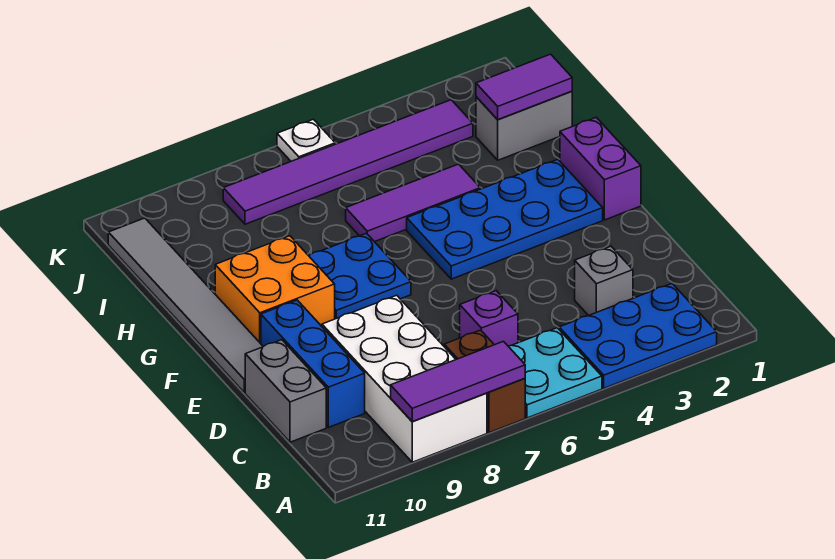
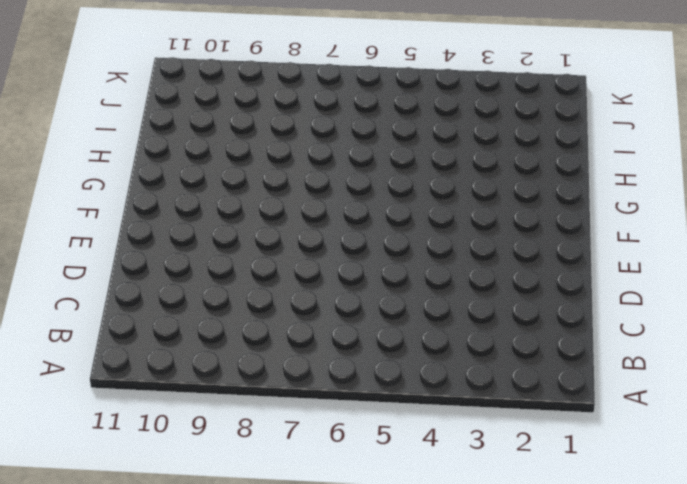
none -> blue plate A2:B4 level 1
none -> cyan plate A5:B6 level 1
none -> brown brick A7:B7 level 1

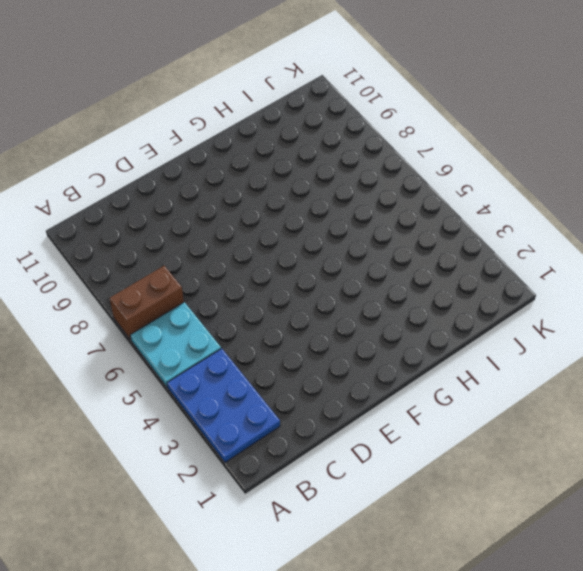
none -> white brick A8:D9 level 1
none -> grey brick C3 level 1
none -> purple brick C6 level 1

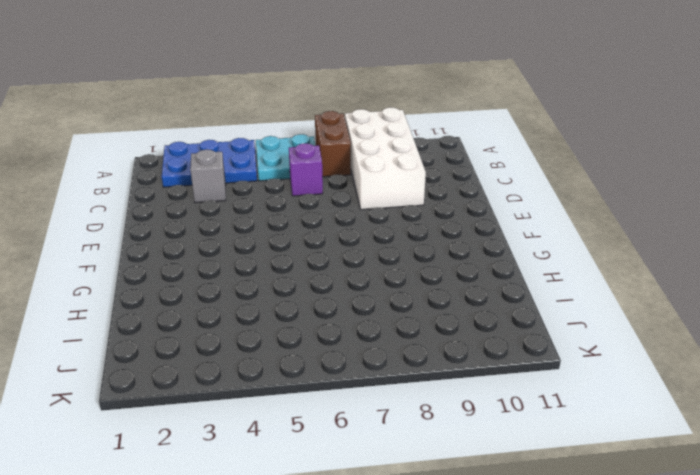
none -> blue brick C10:E10 level 1
none -> grey brick C11:D11 level 1
none -> grey tile E11:J11 level 1

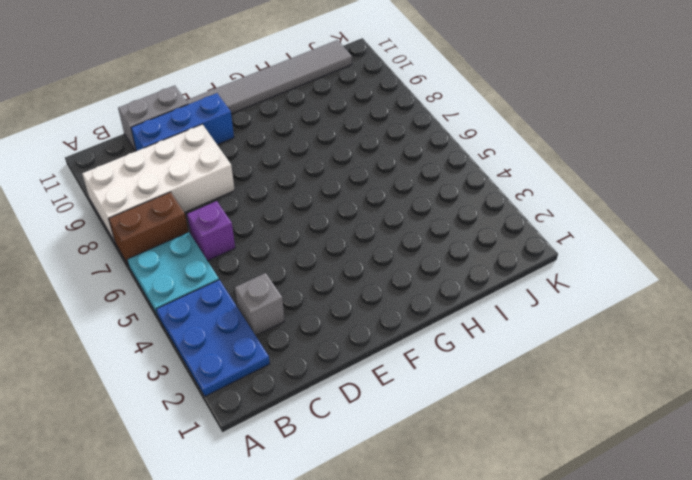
none -> purple brick F1:G1 level 1
none -> blue plate F2:G5 level 1
none -> blue plate F7:G8 level 1

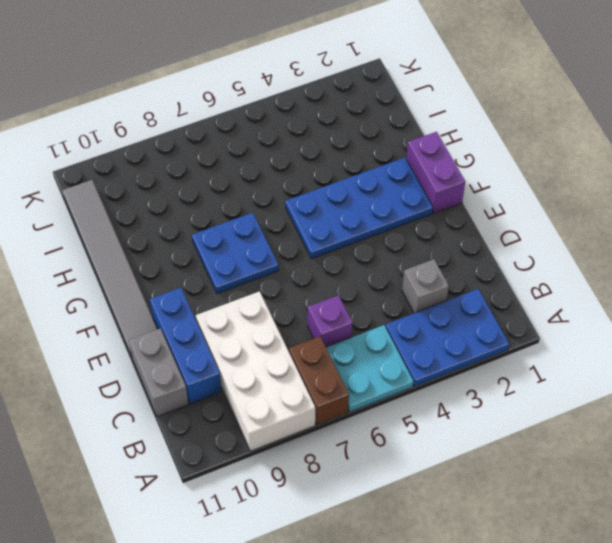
none -> orange brick F9:G10 level 1
none -> purple tile H4:H6 level 1
none -> grey brick I1:I2 level 1

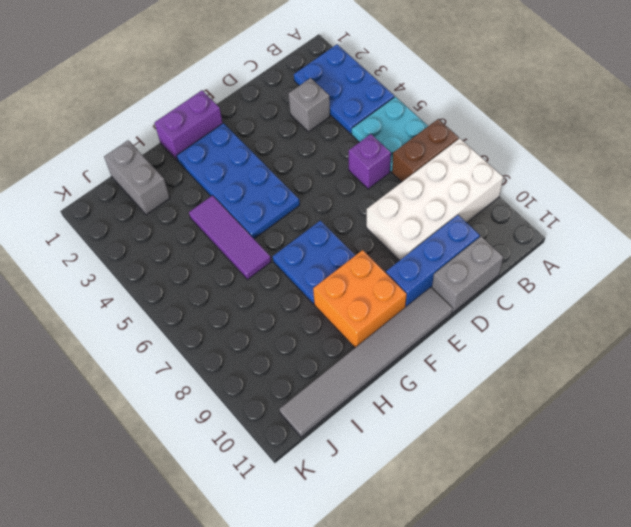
none -> purple tile J3:J8 level 1
none -> white plate K6 level 1
none -> purple tile A7:A9 level 2

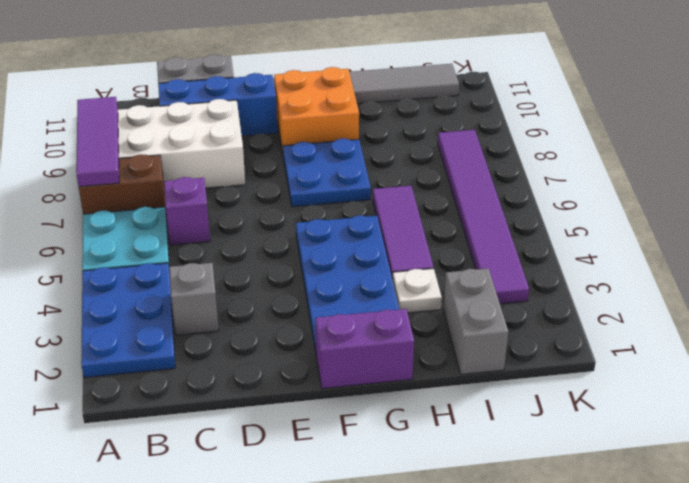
white plate H3 level 1 -> white plate K6 level 1
none -> purple tile I1:I2 level 2

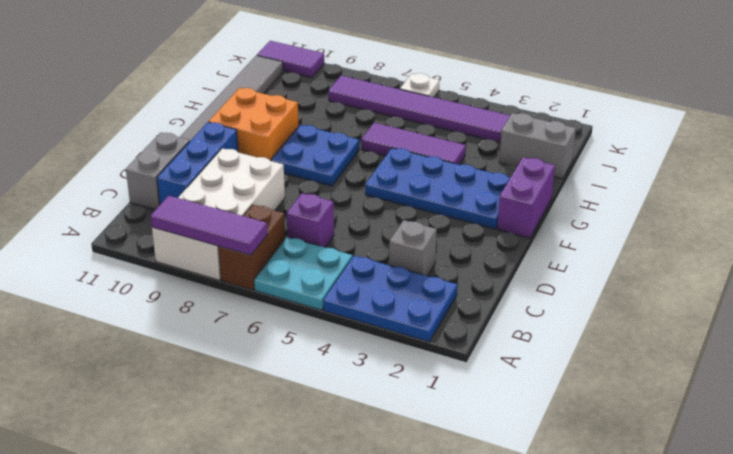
purple tile K10:K11 level 1 -> purple tile I1:I2 level 2

